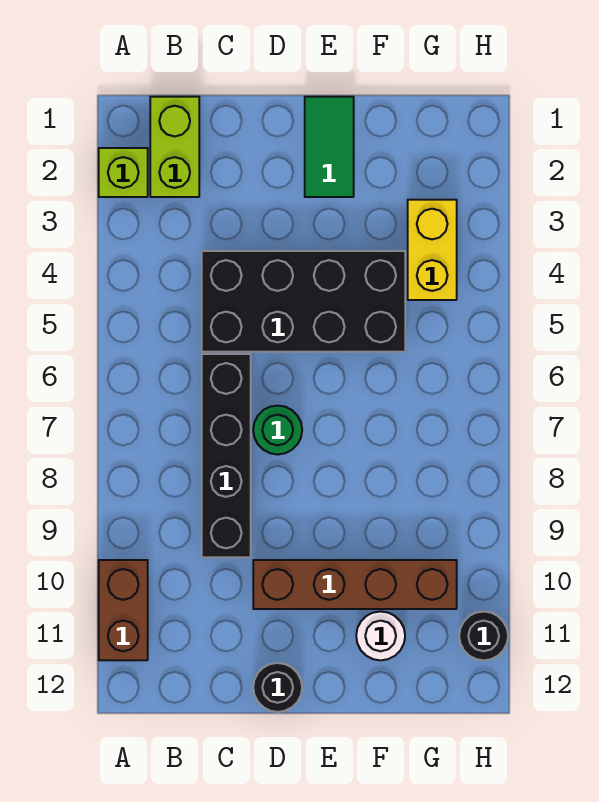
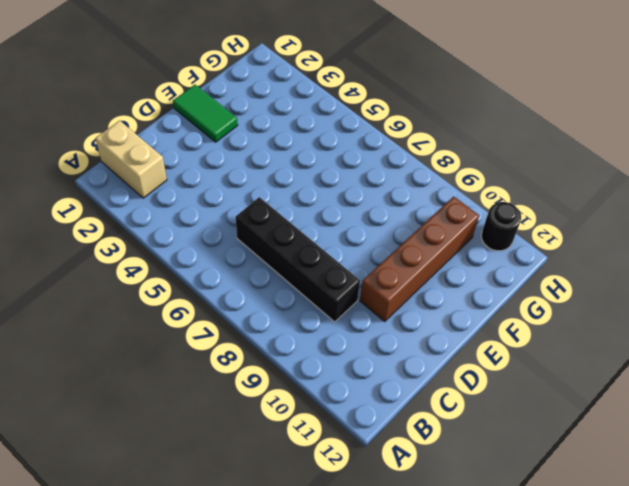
tan brick B1:B2 level 1 -> lime brick B1:B2 level 1
none -> lime brick A2 level 1
none -> brown brick A10:A11 level 1
none -> black brick C4:F5 level 1

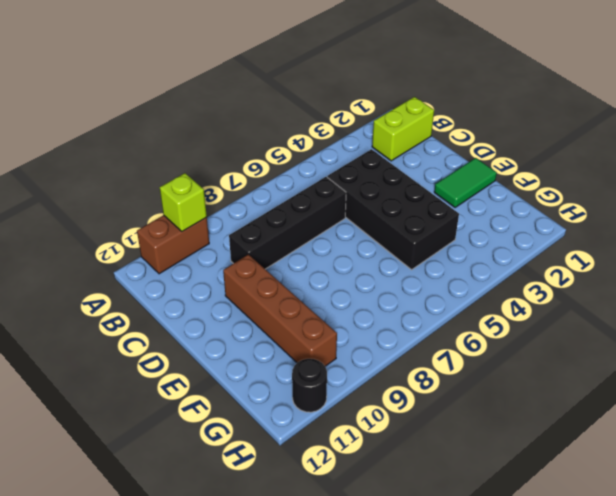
lime brick A10 level 2 -> lime brick A2 level 1
none -> green round brick D7 level 1
none -> black round brick D12 level 1
none -> white round brick F11 level 1

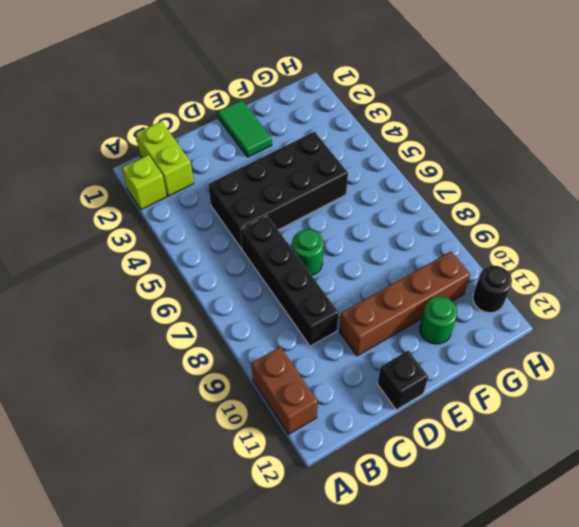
black brick D12 level 1 -> black round brick D12 level 1
green round brick F11 level 1 -> white round brick F11 level 1
none -> yellow brick G3:G4 level 1

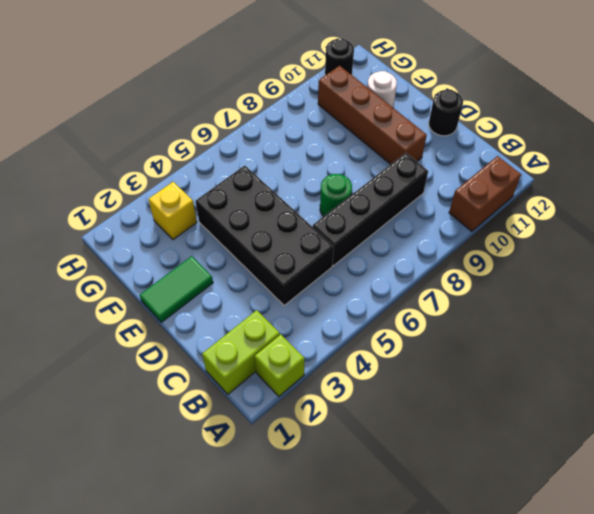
yellow brick G3 level 1 -> yellow brick G3:G4 level 1

